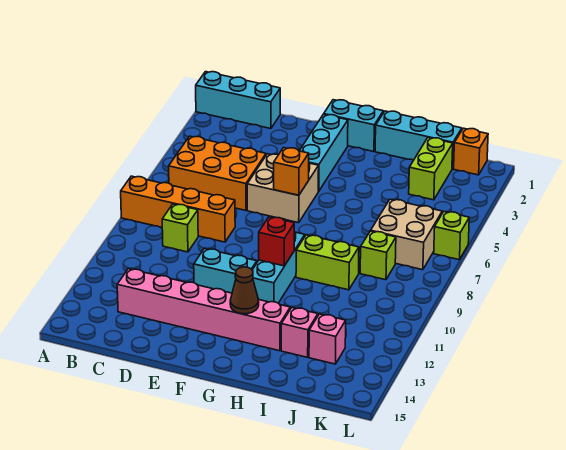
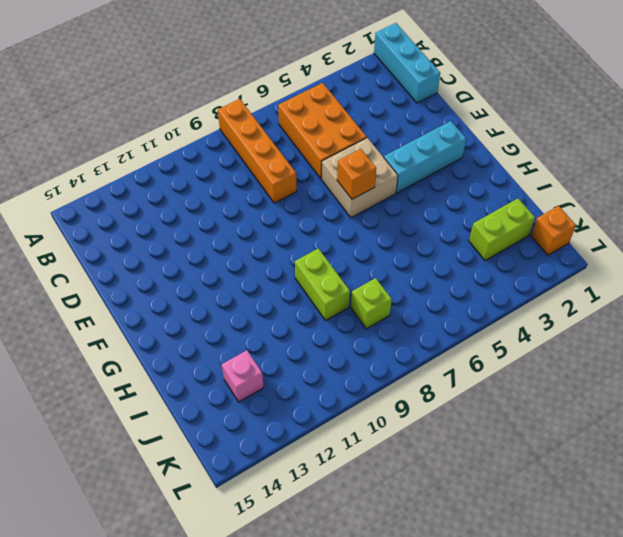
none -> lime brick C9 level 1
none -> pink brick C13:H13 level 1
none -> cyan brick E11:F11 level 1

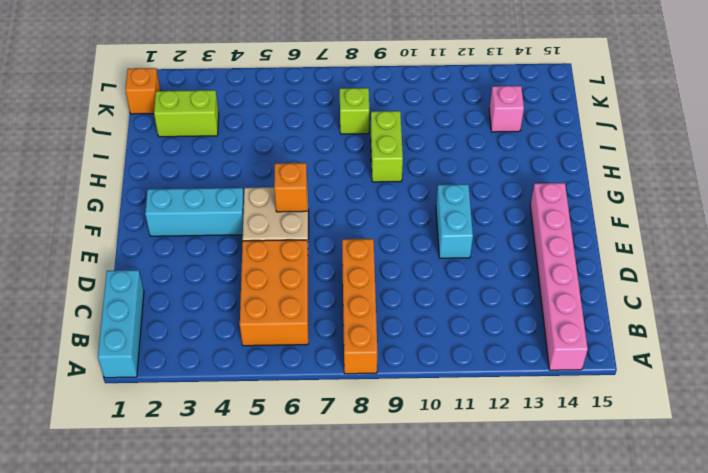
pink brick A14:F14 level 1 -> pink brick C13:H13 level 1
none -> lime brick C9 level 1
none -> cyan brick F1:G1 level 1
none -> cyan brick G9:G11 level 1

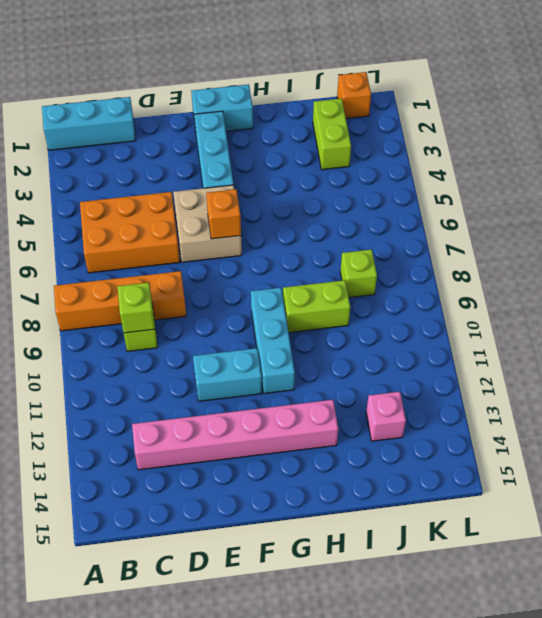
lime brick C9 level 2 -> lime brick L6 level 1
none -> cyan brick H1:J1 level 1
none -> pink brick I13 level 1
none -> tan brick J6:K7 level 1

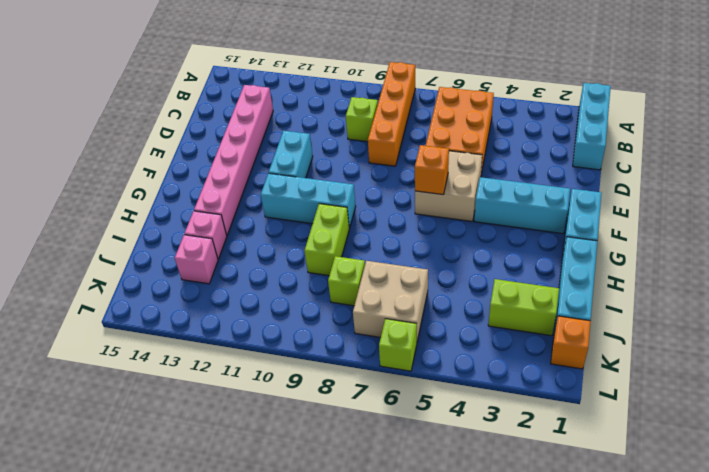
none -> red brick G10 level 2
none -> brown cone G13 level 2

